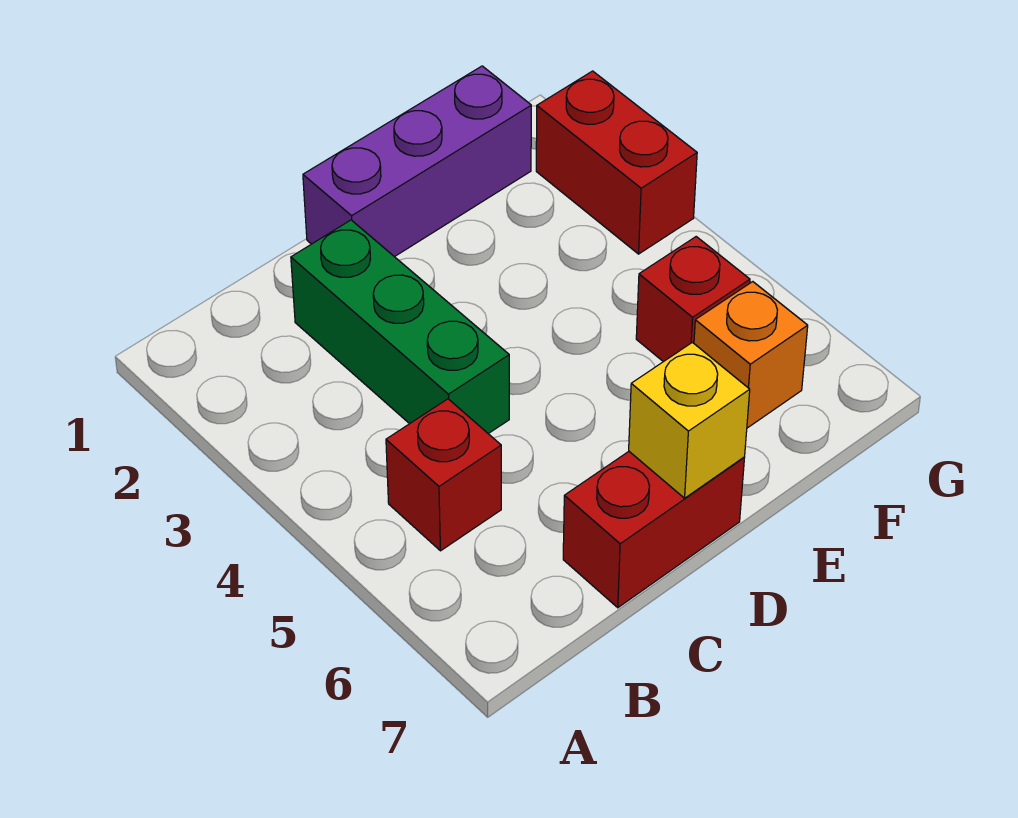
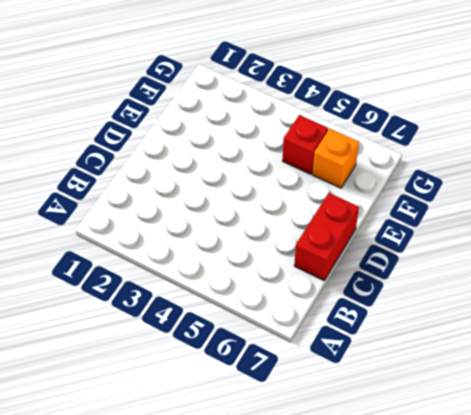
none -> red brick B5 level 1
none -> green brick C2:C4 level 1

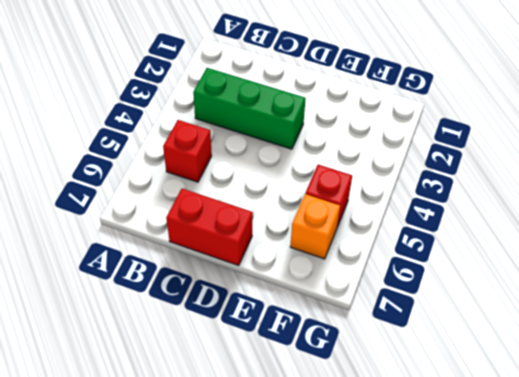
green brick B3:D3 level 1 -> green brick C2:C4 level 1
none -> purple brick D1:F1 level 1
none -> red brick G2:G3 level 1

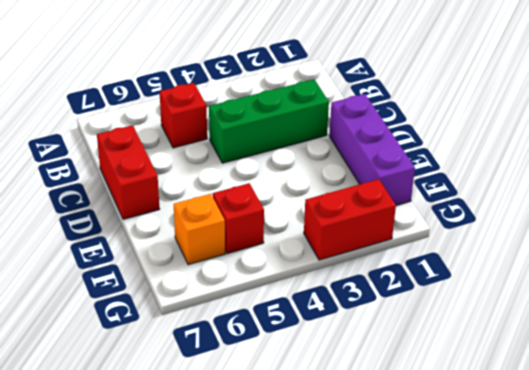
none -> yellow brick D7 level 2

